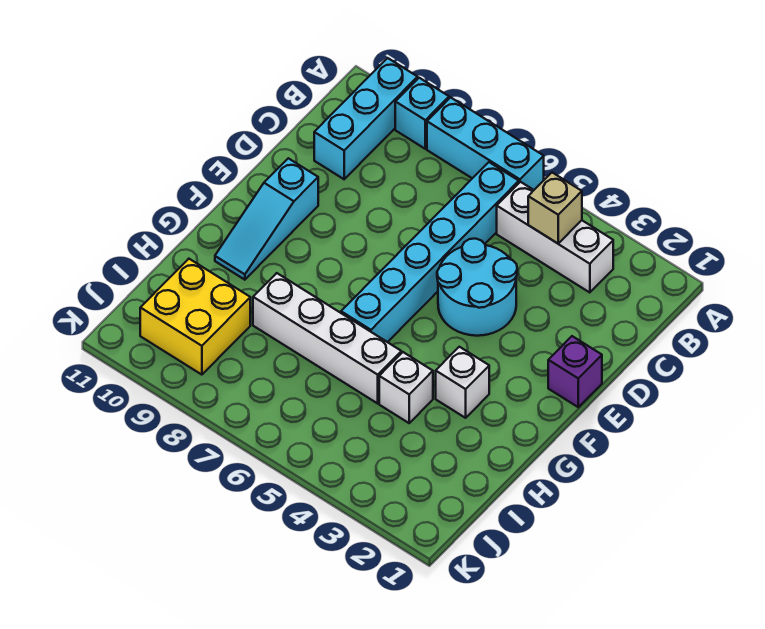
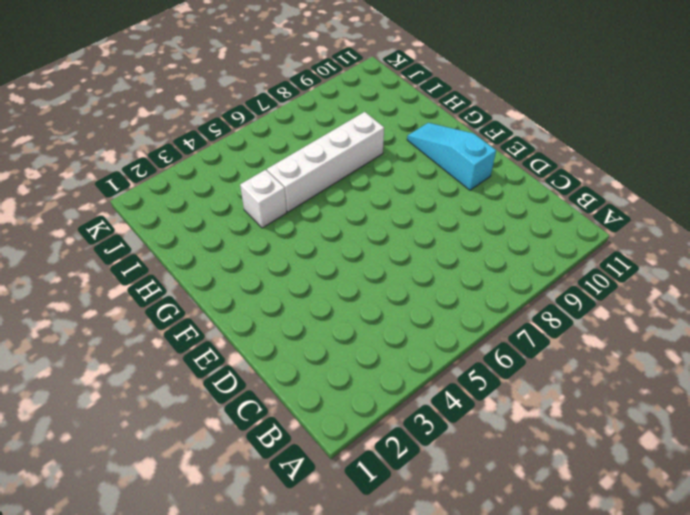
none -> cyan brick A6:A8 level 1
none -> cyan brick A9 level 1
none -> cyan brick A10:C10 level 1

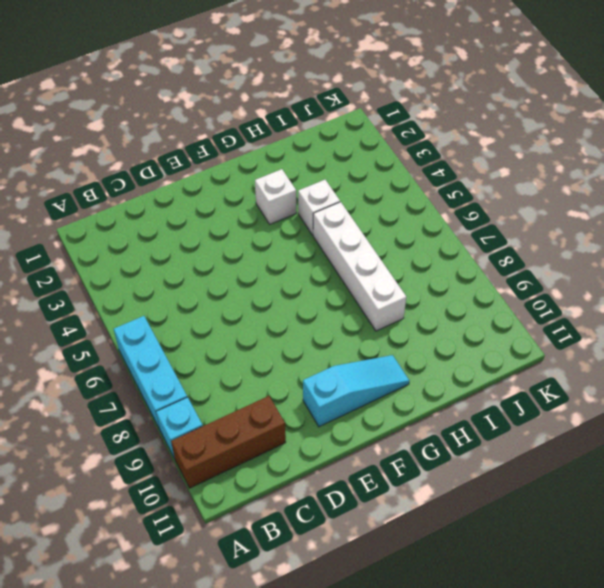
brown brick A10:C10 level 1 -> cyan brick A10:C10 level 1
none -> white brick B3:B5 level 1
none -> cyan brick B6:G6 level 1
none -> cyan round brick D4:E5 level 1

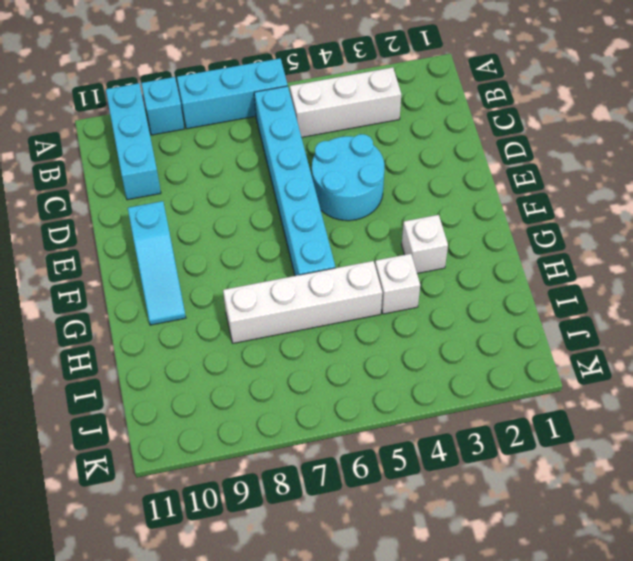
none -> purple brick E1 level 1
none -> yellow brick I9:J10 level 1
none -> tan brick B4 level 2

